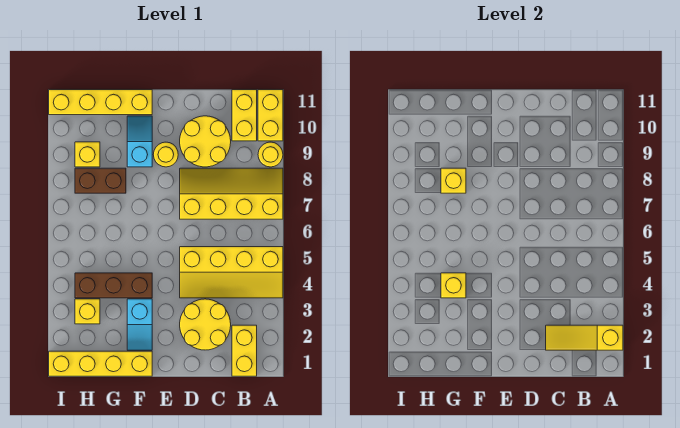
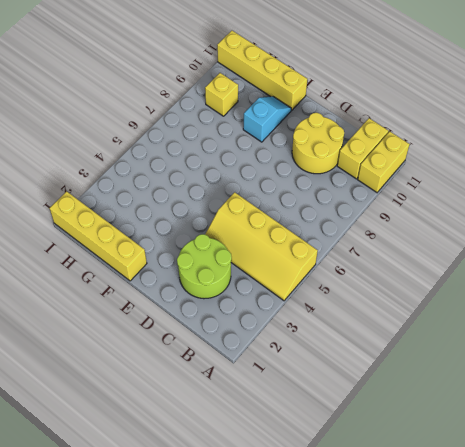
lime round brick C2:D3 level 1 -> yellow round brick C2:D3 level 1
none -> yellow slope A7:D8 level 1 top 7
none -> yellow round brick A9 level 1
none -> yellow brick B1:B2 level 1

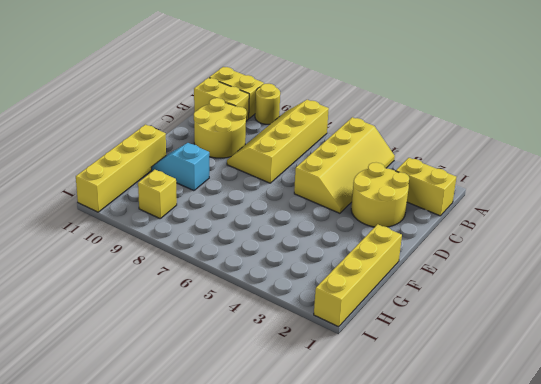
none -> yellow round brick E9 level 1
none -> cyan slope F2:F3 level 1 top 3
none -> brown brick F4:H4 level 1

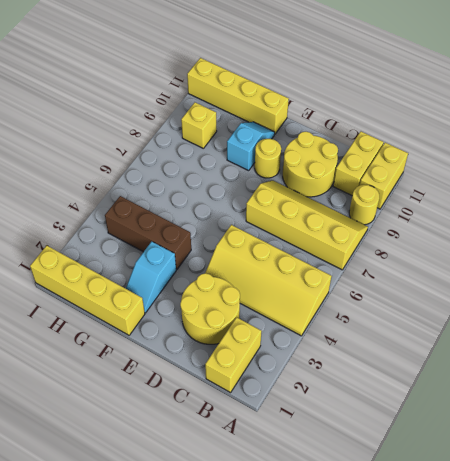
none -> brown brick G8:H8 level 1
none -> yellow brick H3 level 1
none -> yellow slope A2:C2 level 2 top A

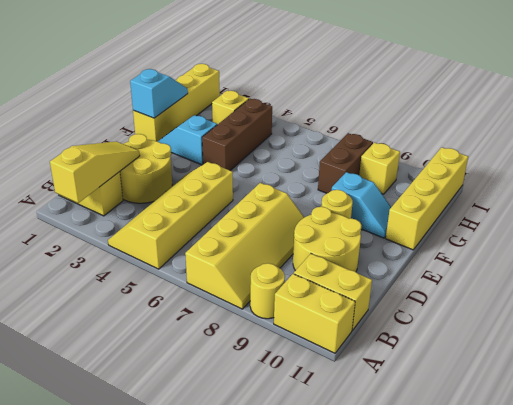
cyan slope F1:G1 level 2 top F -> none
none -> yellow brick G4 level 2
none -> yellow brick G8 level 2

